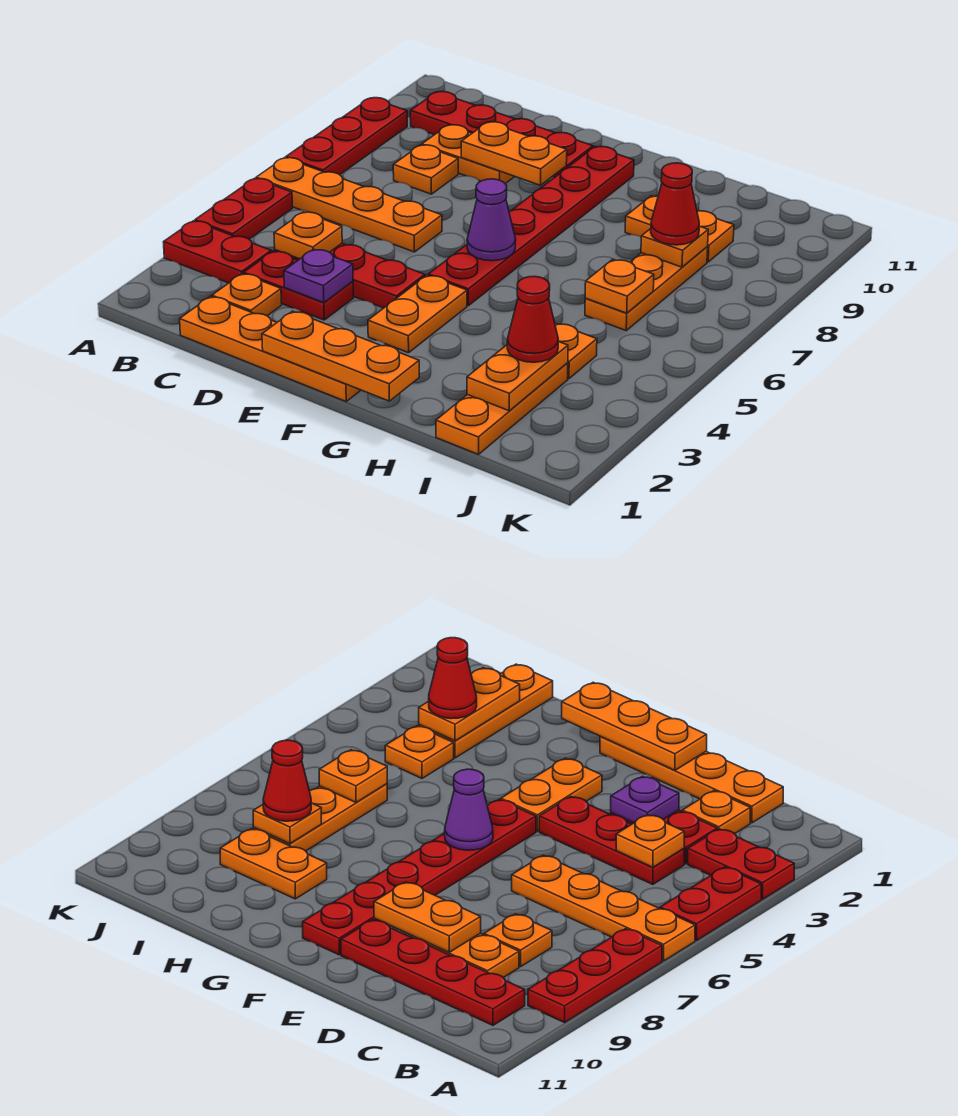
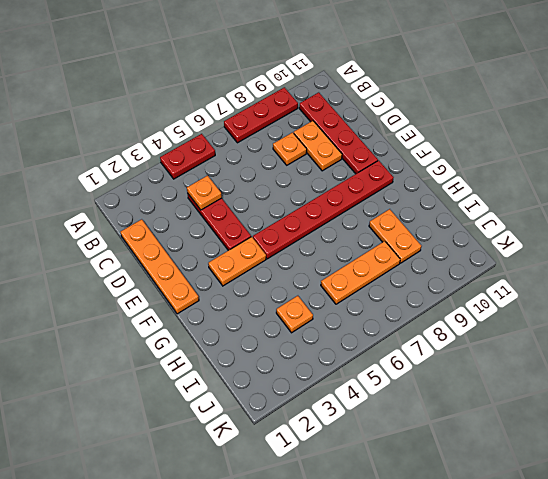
none -> red plate A3:B3 level 1
none -> orange plate A6:D6 level 1
none -> orange plate C2 level 1

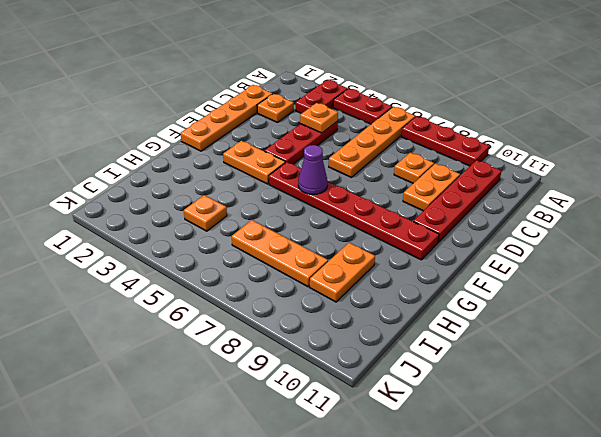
none -> red plate C3:D3 level 1
none -> orange plate I1:I3 level 1
none -> purple plate D3 level 2

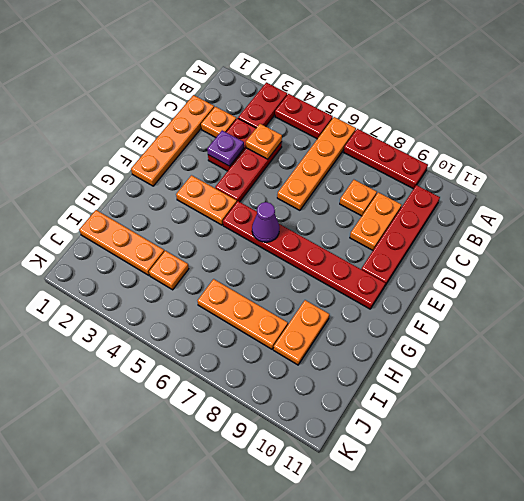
none -> orange plate D9:E9 level 2
none -> orange plate E1:G1 level 2
none -> orange plate I2:I3 level 2

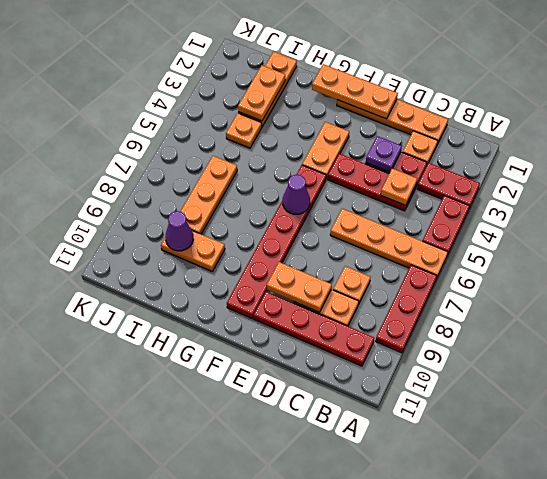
purple cone I9 level 2 -> none
none -> orange plate I6 level 2
none -> orange plate I8 level 2
none -> red cone I3 level 3

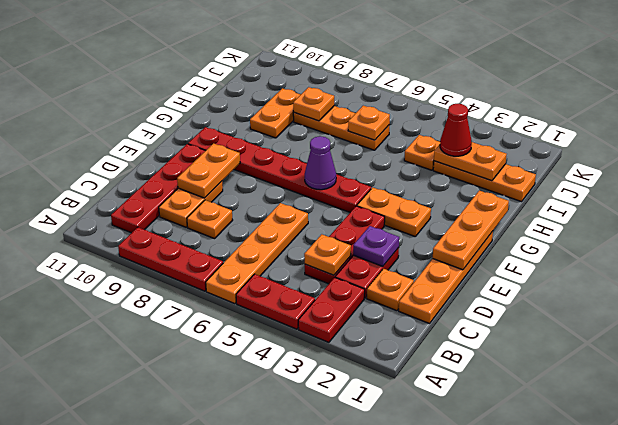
none -> red cone I8 level 3

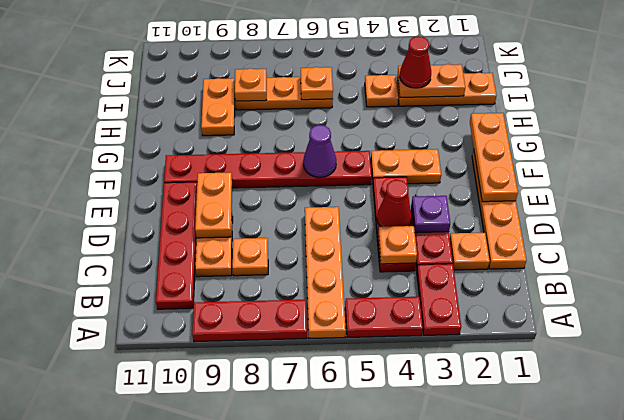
red cone D4 level 2 -> red cone I8 level 3

